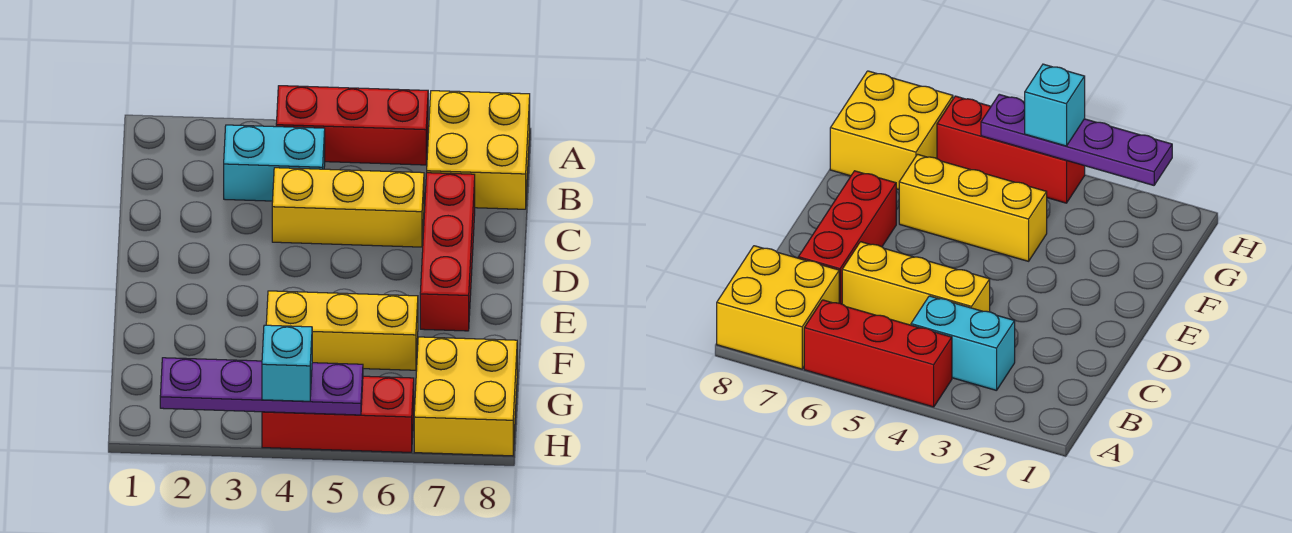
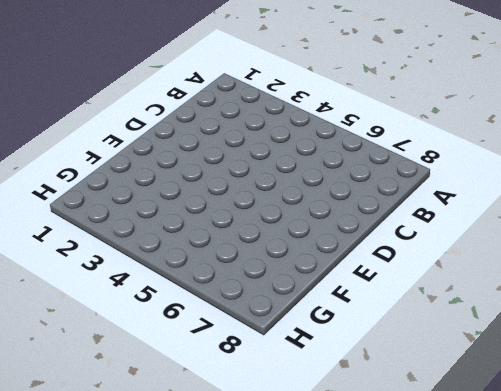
none -> red brick A4:A6 level 1
none -> yellow brick A7:B8 level 1

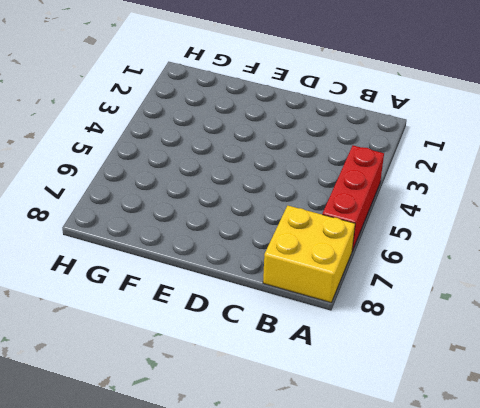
none -> cyan brick B3:B4 level 1
none -> yellow brick C4:C6 level 1

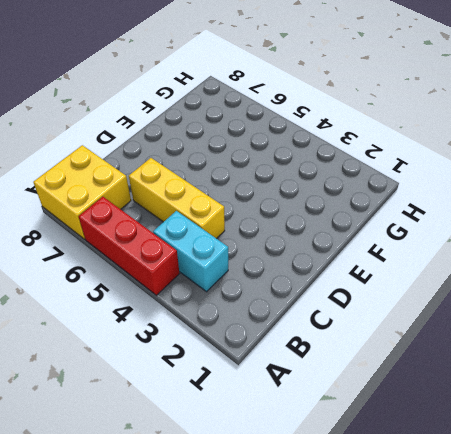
none -> red brick C7:E7 level 1
none -> yellow brick F4:F6 level 1

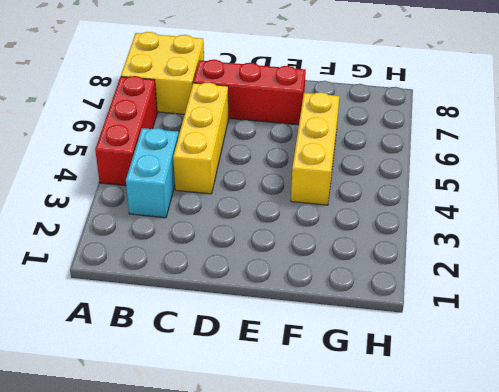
none -> yellow brick G7:H8 level 1
none -> red brick H4:H6 level 1

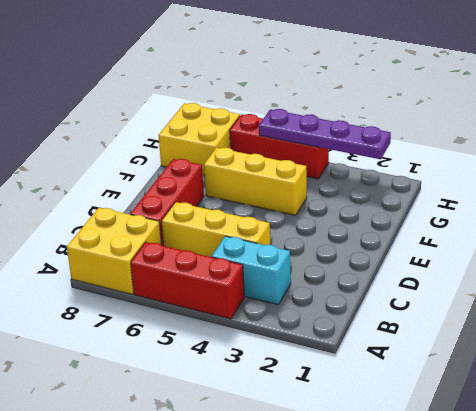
none -> cyan brick H4 level 3

